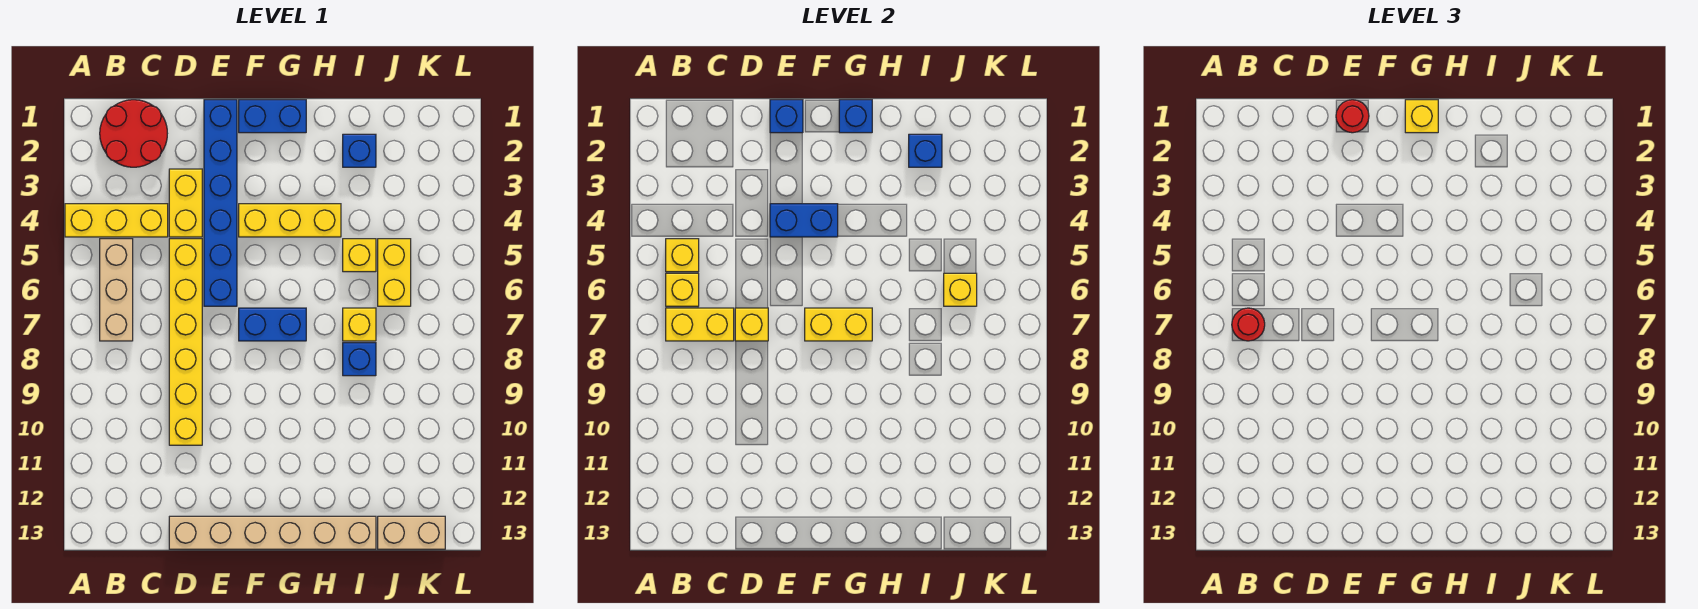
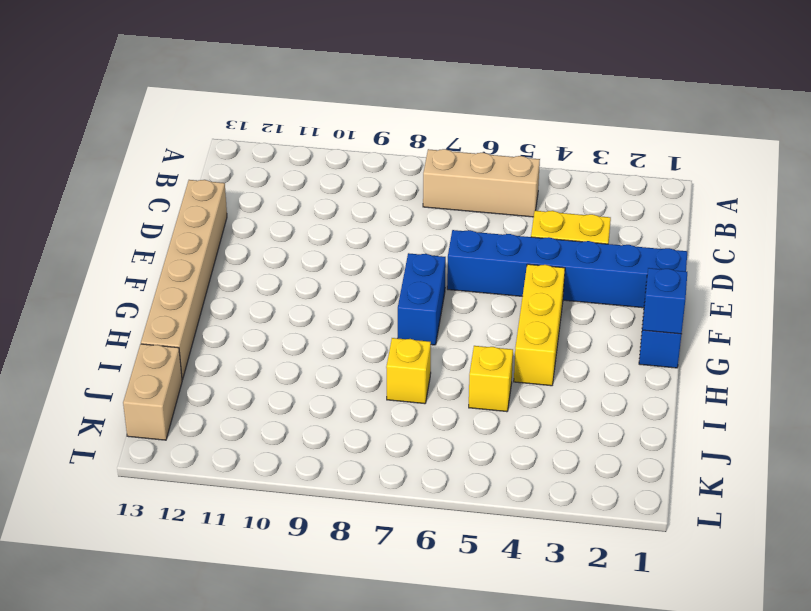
none -> yellow brick A4:C4 level 1
none -> red round brick B1:C2 level 1
none -> yellow brick D5:D10 level 1

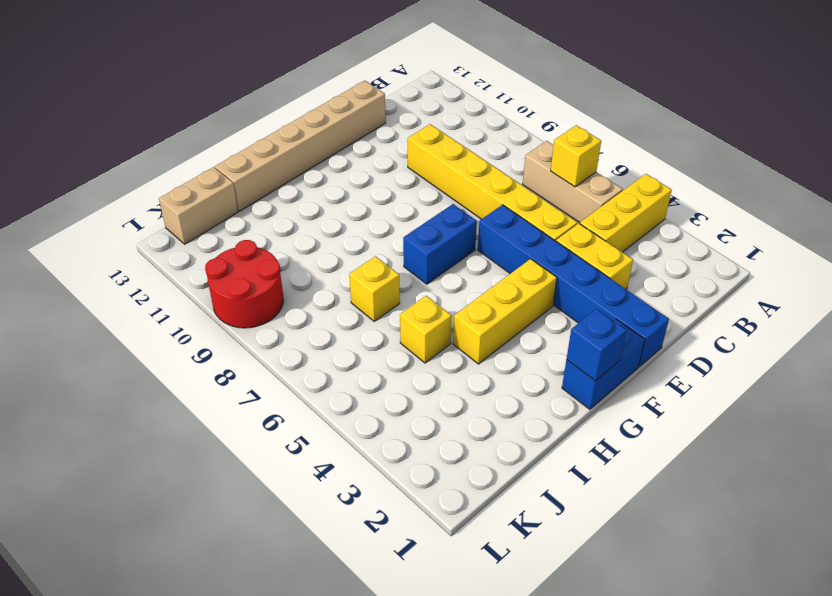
red round brick K9:L10 level 1 -> red round brick B1:C2 level 1
none -> blue brick I2 level 1
none -> blue brick I8 level 1
none -> yellow brick J5:J6 level 1

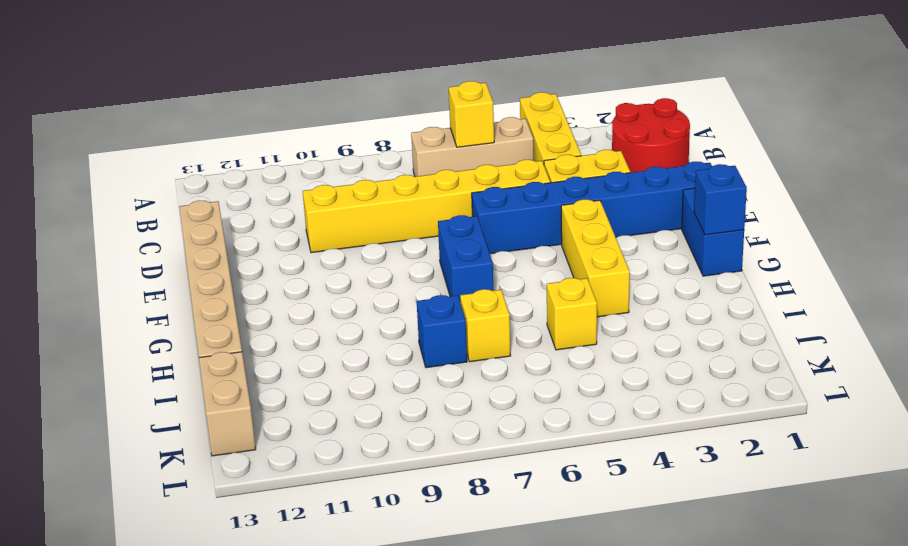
none -> blue brick I2 level 1
none -> yellow brick J5:J6 level 1
none -> yellow brick B5 level 2

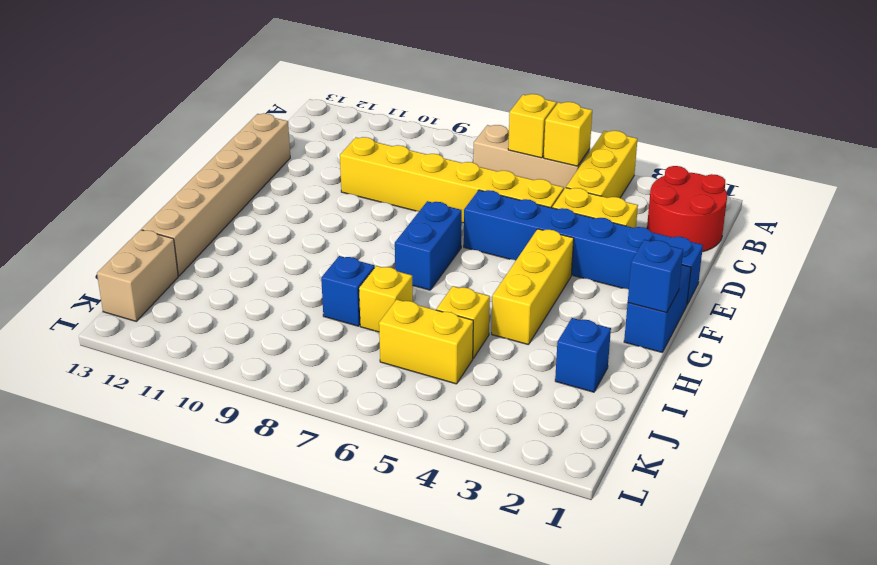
none -> yellow brick B7:C7 level 2
none -> yellow brick D7 level 2
none -> blue brick E1 level 2

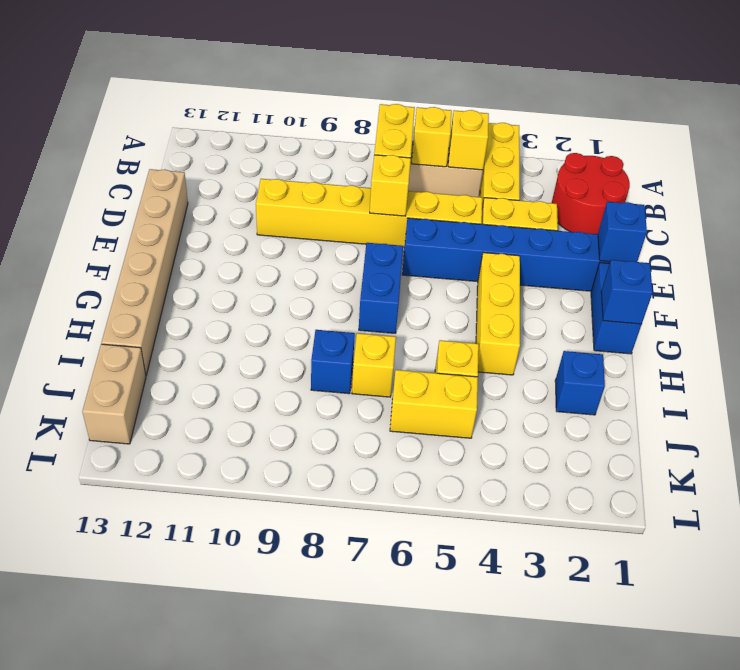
none -> blue brick E4:F4 level 2
none -> yellow brick F7:G7 level 2
none -> blue brick I2 level 2

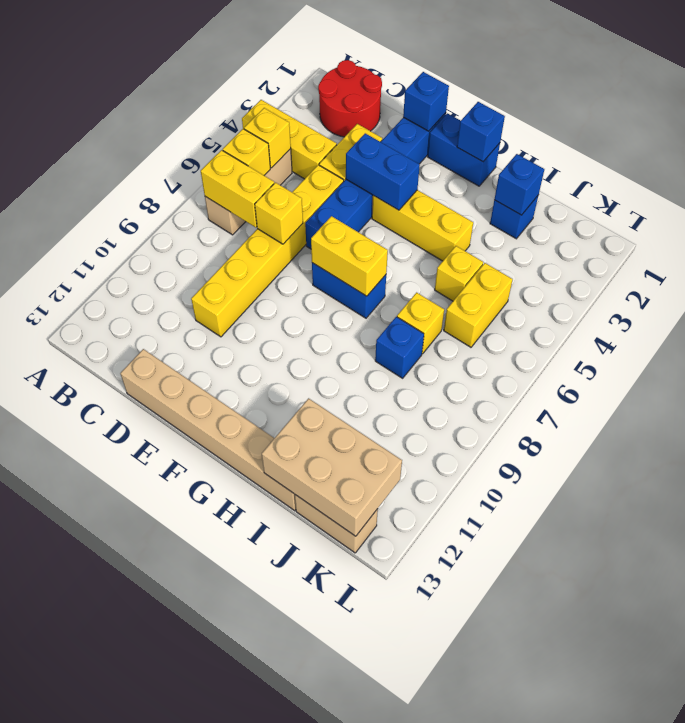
tan brick I12:K13 level 2 -> none
none -> yellow brick J6 level 2
none -> red round brick B7 level 3
none -> red round brick E1 level 3

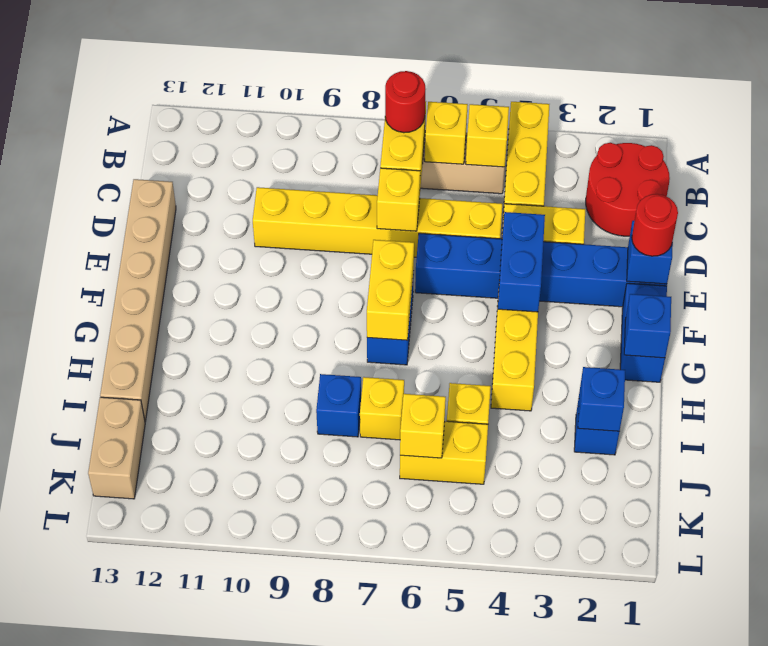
none -> yellow brick G1 level 3

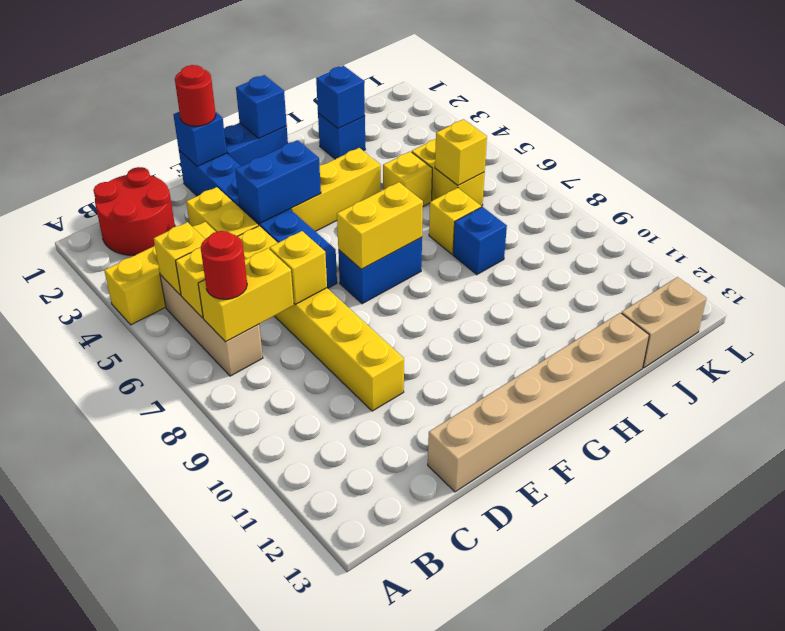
none -> yellow brick G1 level 3

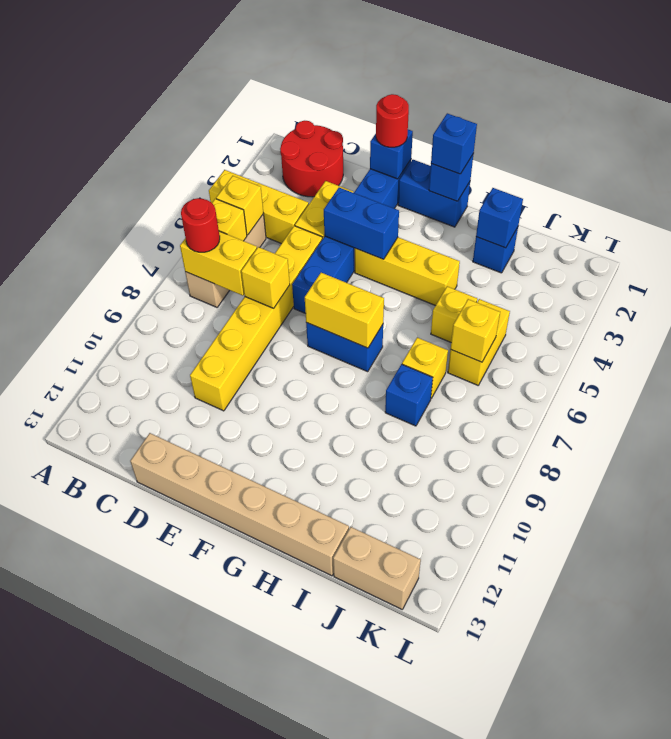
blue brick G1 level 3 -> yellow brick G1 level 3

